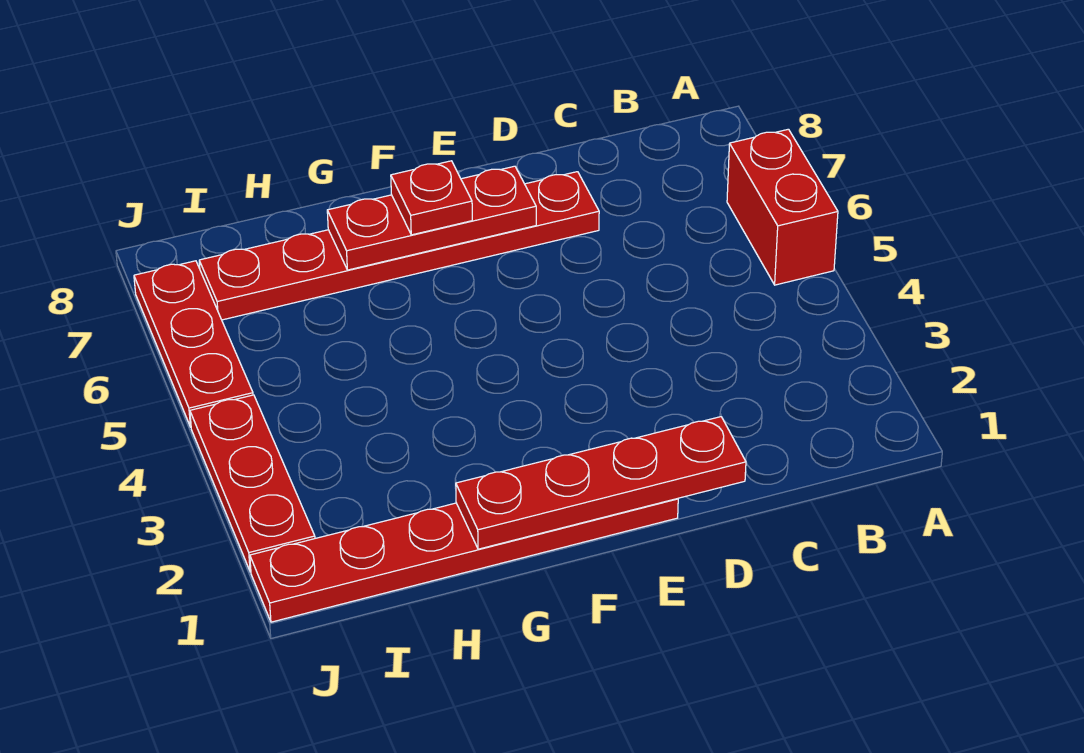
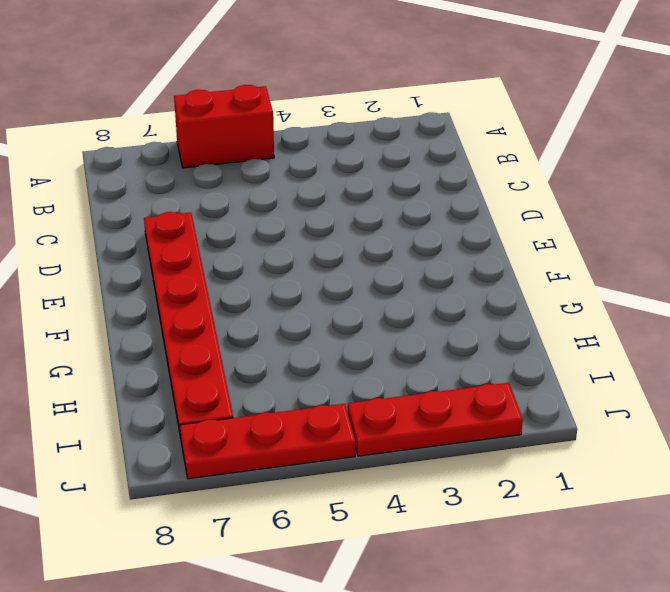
none -> red plate E1:J1 level 1
none -> red plate D1:G1 level 2

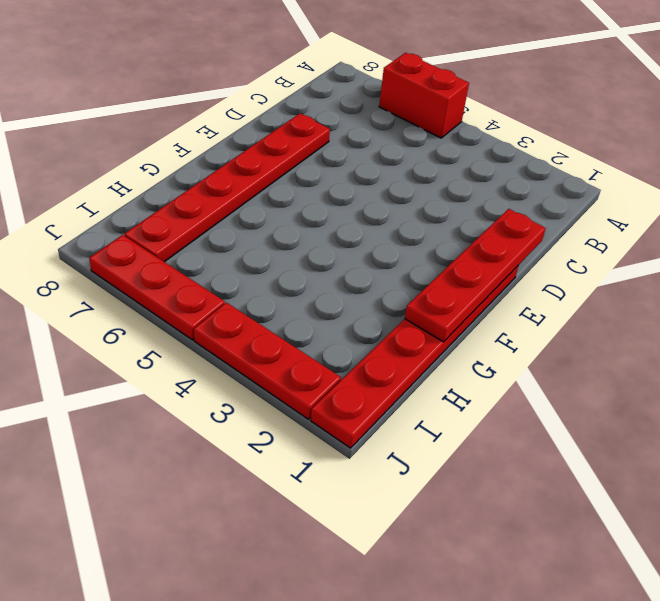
none -> red plate E7:G7 level 2
none -> red plate F7 level 3

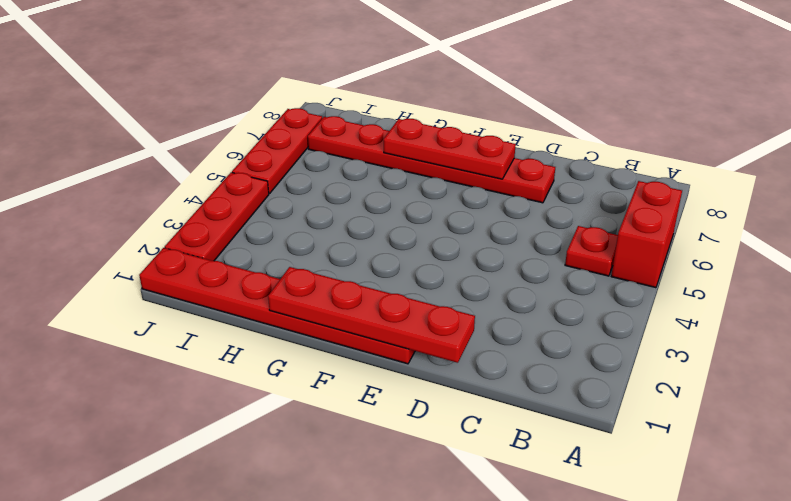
red plate B5 level 1 -> red plate F7 level 3

